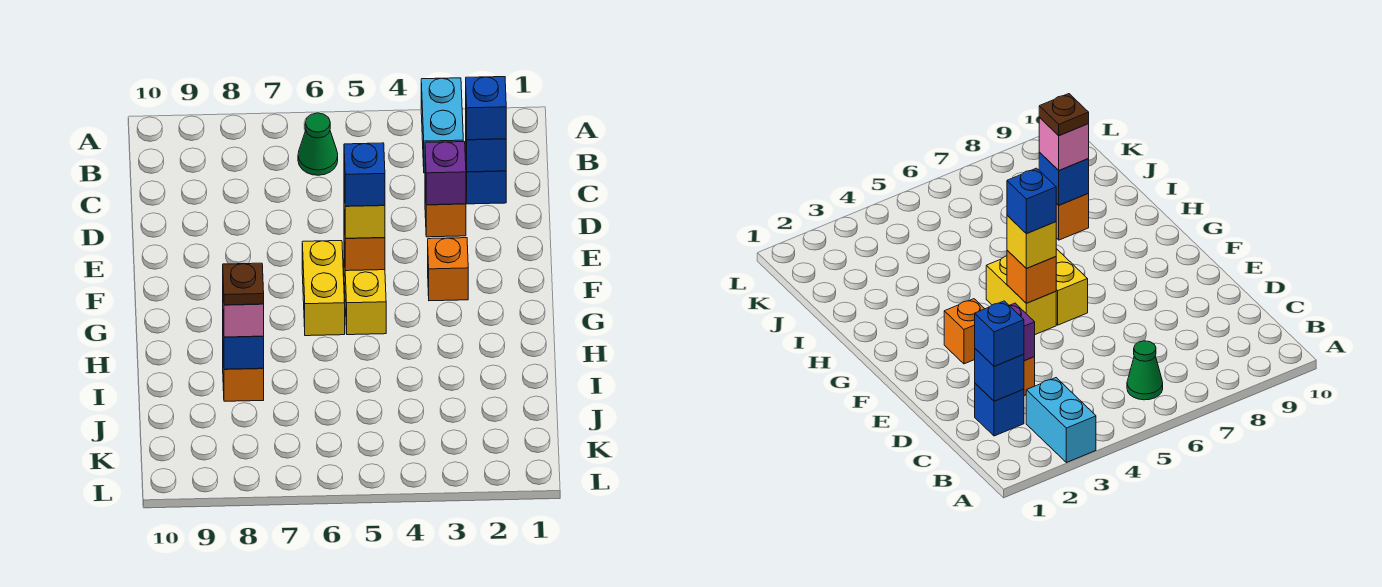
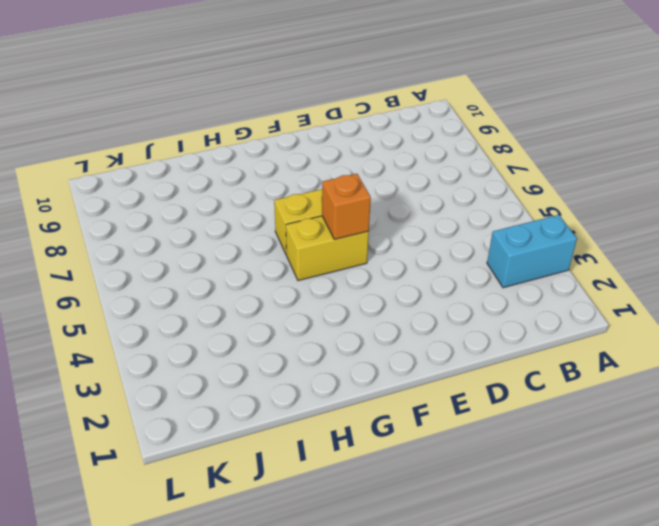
none -> green cone B6 level 1
none -> blue brick C2 level 1
none -> orange brick D3 level 1

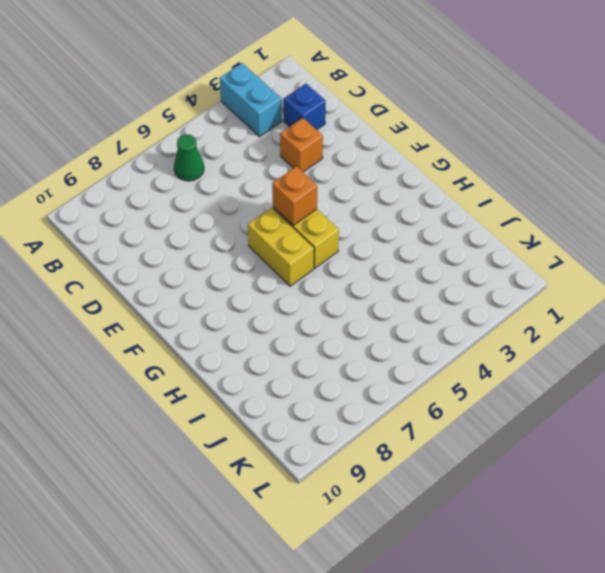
none -> orange brick F3 level 1
none -> orange brick I8 level 1
none -> blue brick C2 level 2

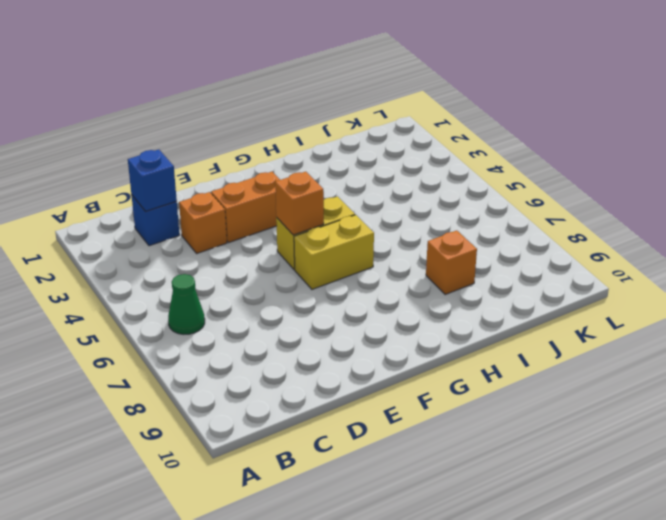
orange brick E3:F3 level 1 -> orange brick F3 level 1
none -> cyan brick A3:B3 level 1
none -> purple brick D3 level 2
none -> blue brick I8 level 2

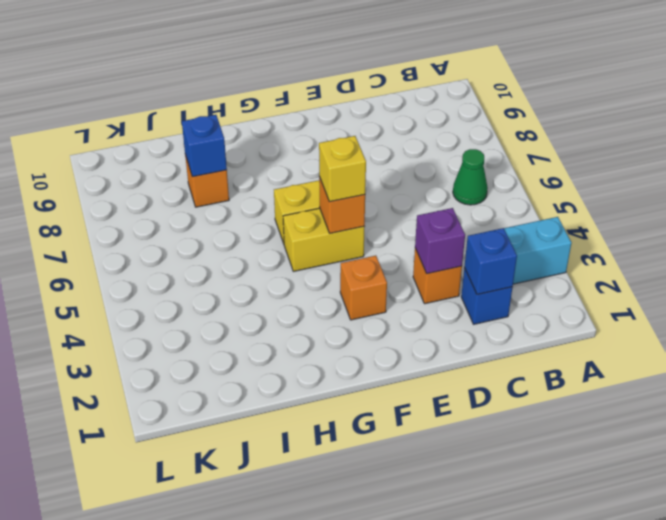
none -> blue brick C2 level 3
none -> pink brick I8 level 3
none -> blue brick F5 level 4

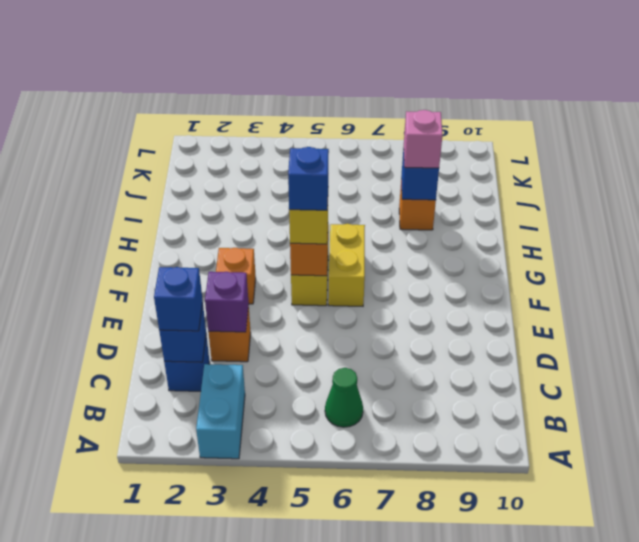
none -> brown plate I8 level 4

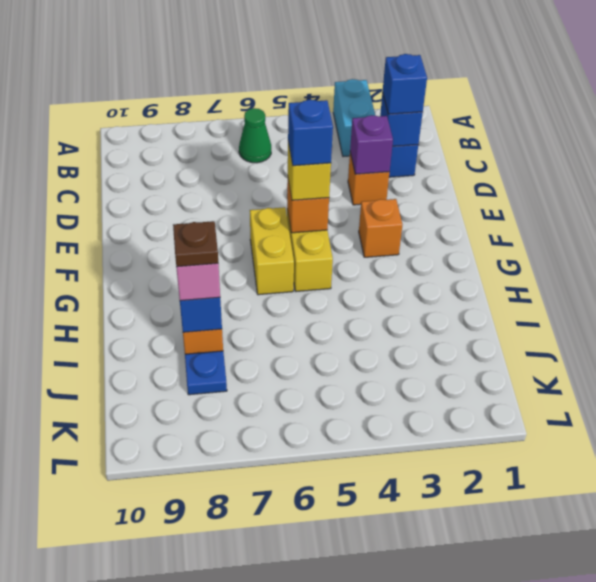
blue plate J8 level 1 -> none

